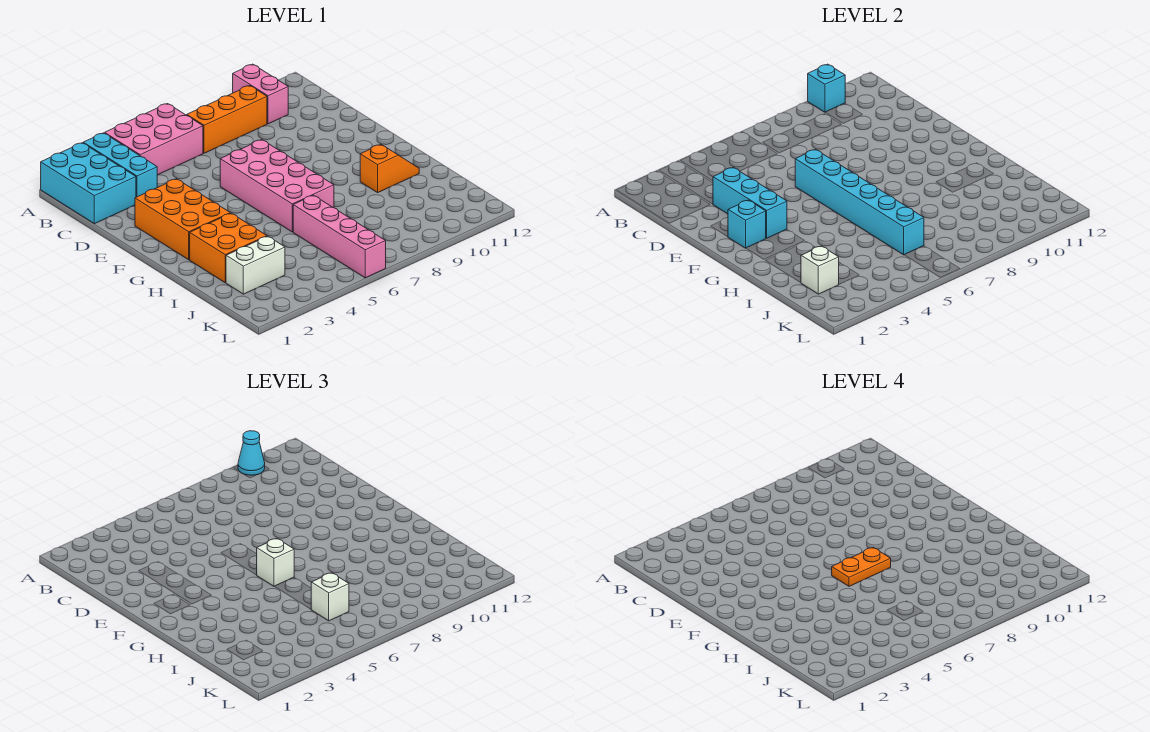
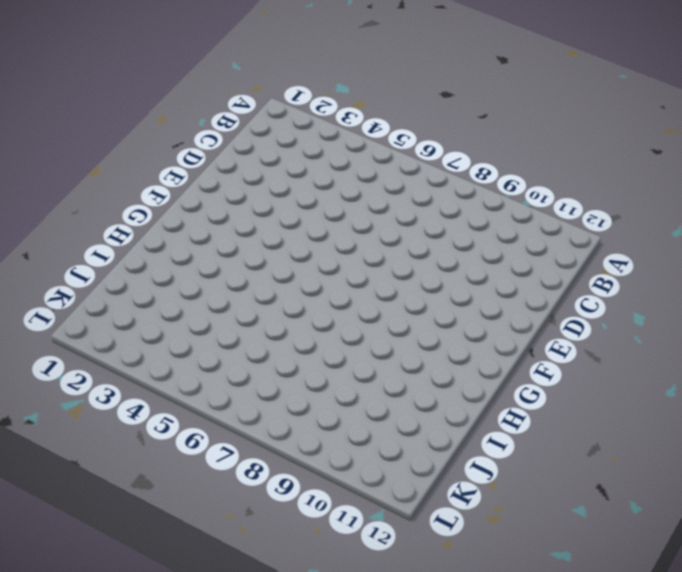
none -> cyan brick A1:C2 level 1
none -> cyan brick A3:C3 level 1
none -> pink brick A4:B6 level 1

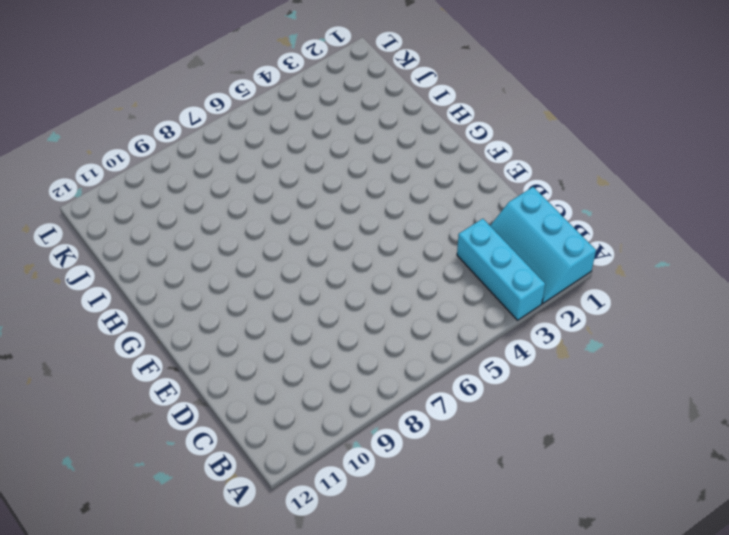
cyan slope A1:C2 level 1 top 1 -> cyan brick A1:C2 level 1
none -> pink brick A4:B6 level 1
none -> pink brick A10:B10 level 1
none -> orange brick B7:B9 level 1

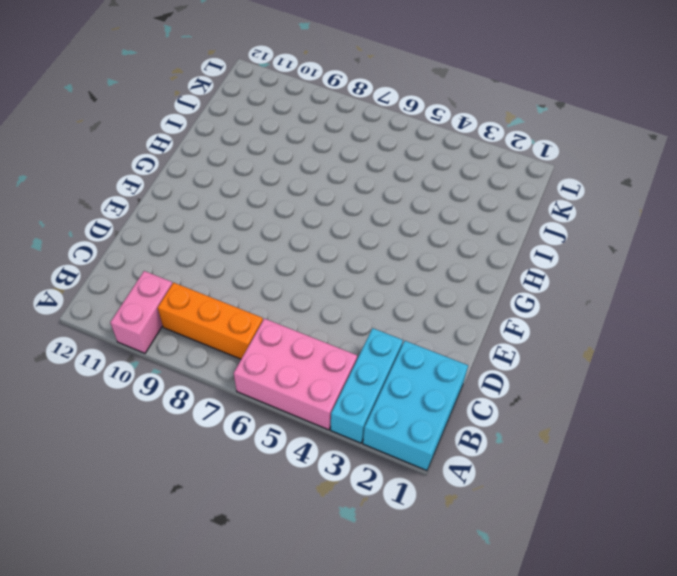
none -> orange brick E2:G3 level 1
none -> pink brick E6:H7 level 1
none -> orange brick H2:I3 level 1

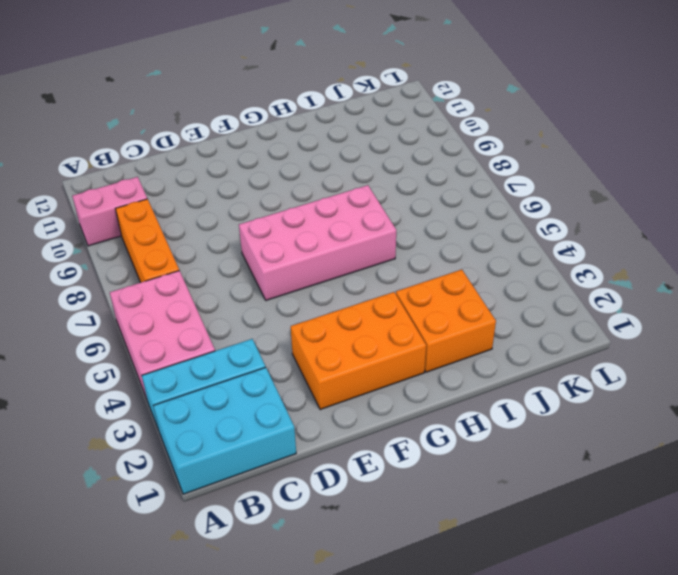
none -> orange slope H10:H11 level 1 top 10
none -> pink brick I6:L6 level 1
none -> white brick J2:J3 level 1

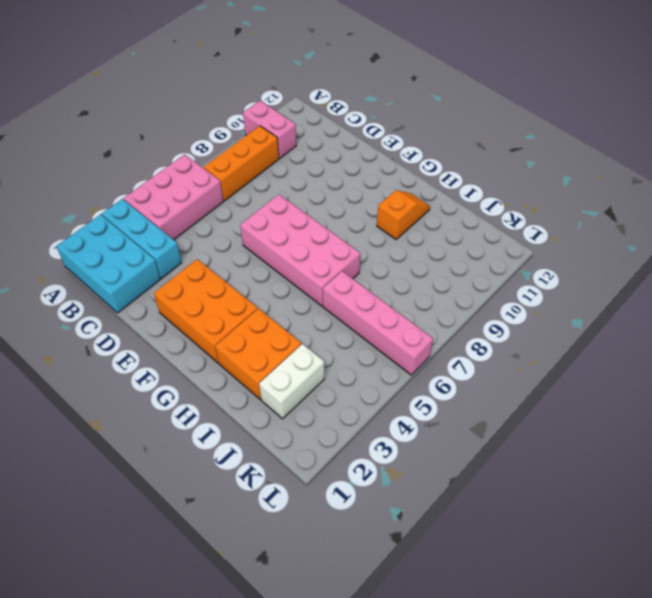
none -> cyan brick A10 level 2
none -> cyan brick D3:F3 level 2
none -> cyan brick E6:J6 level 2

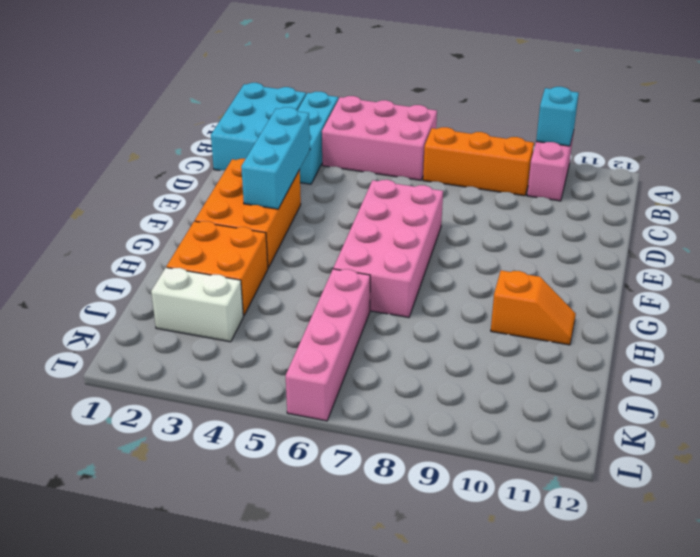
none -> cyan brick E6:J6 level 2
none -> cyan brick F2 level 2
none -> white brick J2 level 2

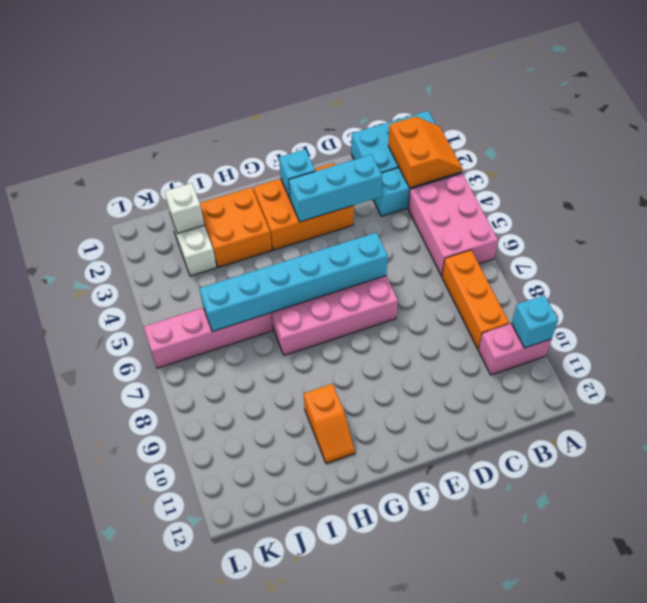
orange slope A2:B3 level 2 top B -> none
none -> cyan cone A10 level 3
none -> white brick G6 level 3
none -> white brick J6 level 3

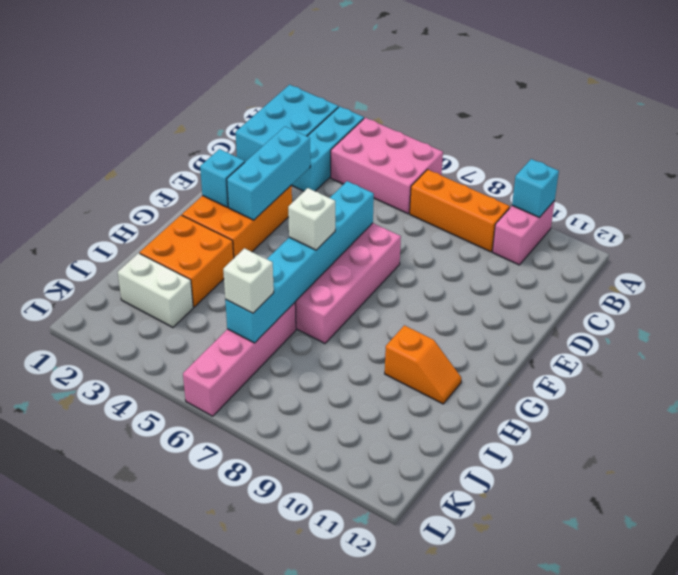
none -> white brick J2 level 2
none -> cyan cone A10 level 3
none -> orange plate G6:G7 level 4

